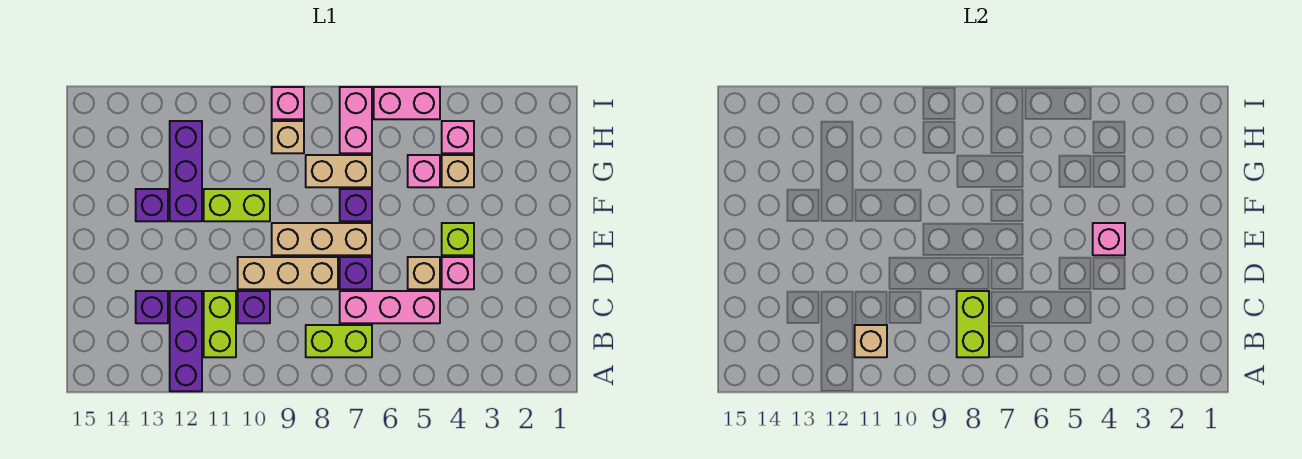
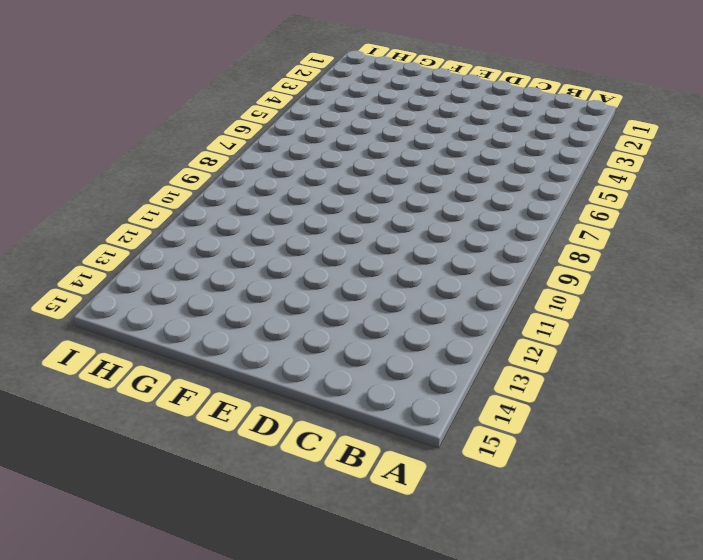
none -> purple brick A12:C12 level 1
none -> lime brick B7:B8 level 1
none -> lime brick B11:C11 level 1

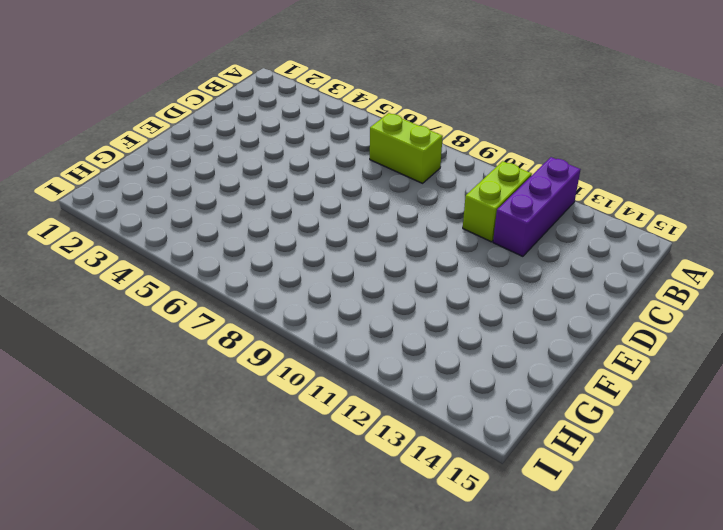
none -> pink brick C5:C7 level 1
none -> purple brick C10 level 1
none -> purple brick C13 level 1

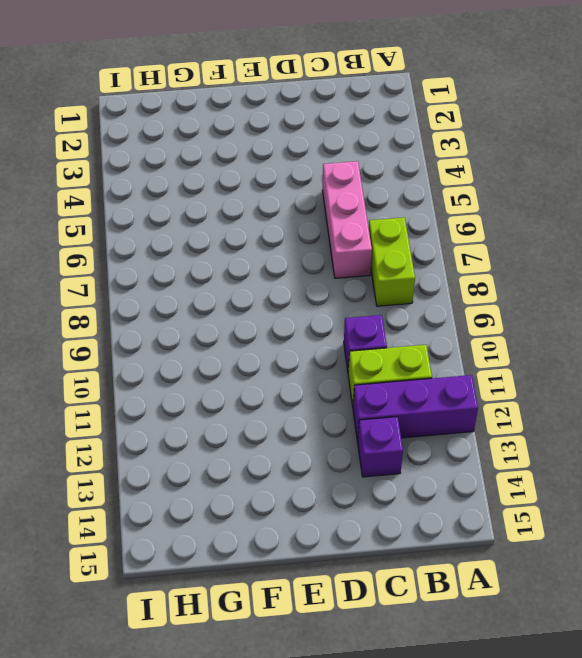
none -> pink brick D4 level 1
none -> tan brick D5 level 1
none -> purple brick D7 level 1

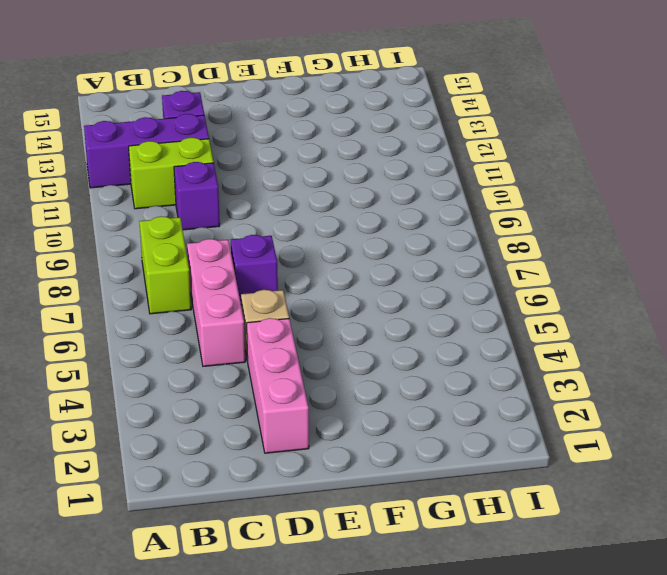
pink brick D2:D4 level 1 -> pink brick D4 level 1
none -> tan brick D8:D10 level 1
none -> lime brick E4 level 1
none -> tan brick E7:E9 level 1

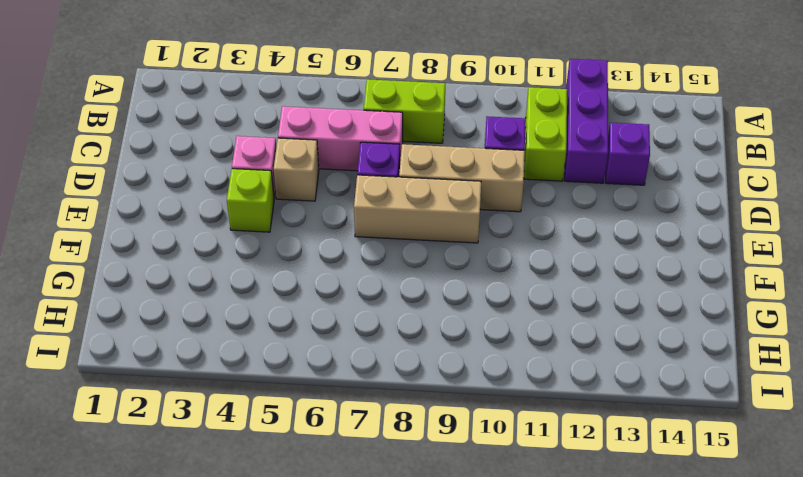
none -> purple brick F7 level 1
none -> lime brick F10:F11 level 1
none -> purple brick F12:H12 level 1

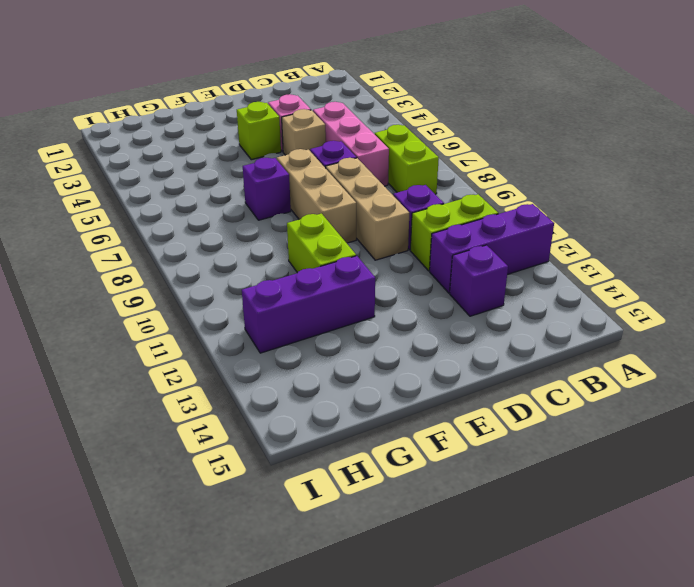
none -> purple brick F13 level 1
none -> tan brick G4 level 1
none -> pink brick G5 level 1

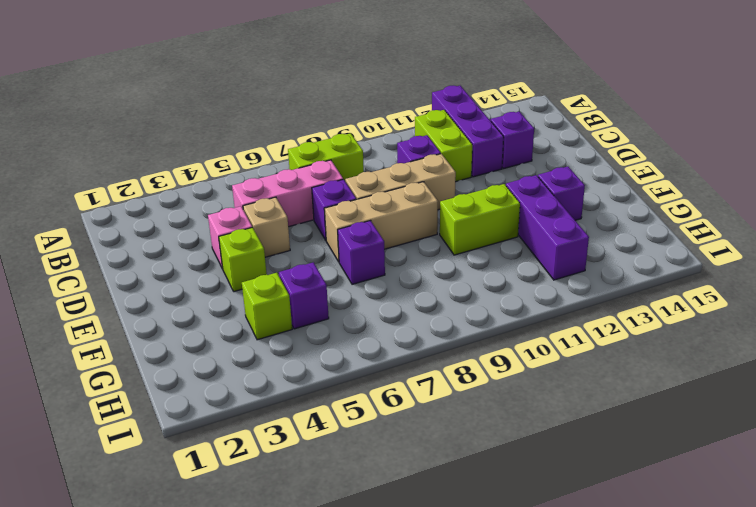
lime brick G4 level 1 -> tan brick G4 level 1
purple brick G5 level 1 -> pink brick G5 level 1
none -> tan brick G7:G8 level 1
none -> pink brick H4 level 1
none -> pink brick H7:I7 level 1

